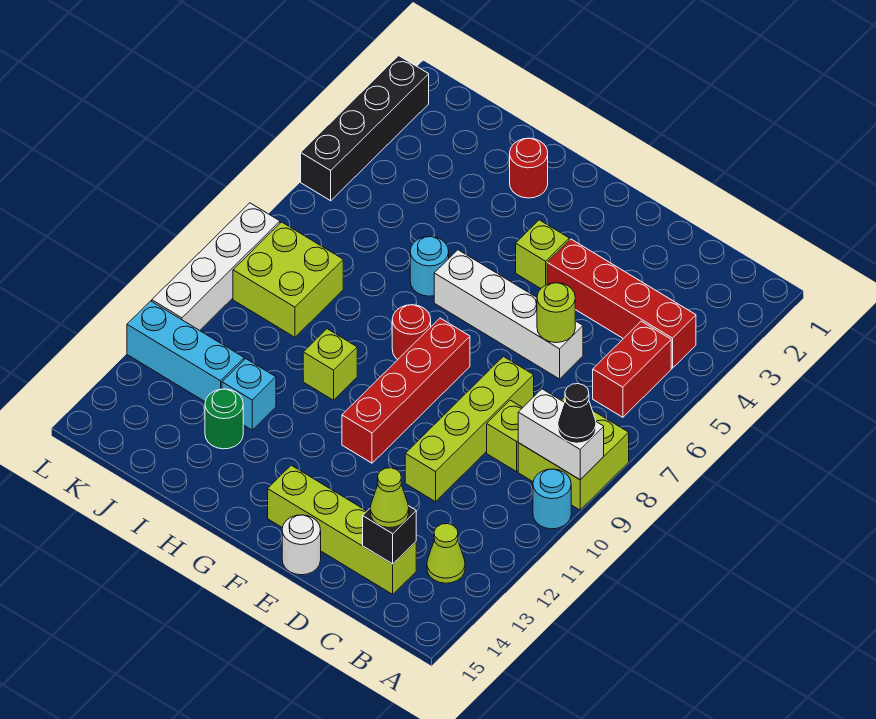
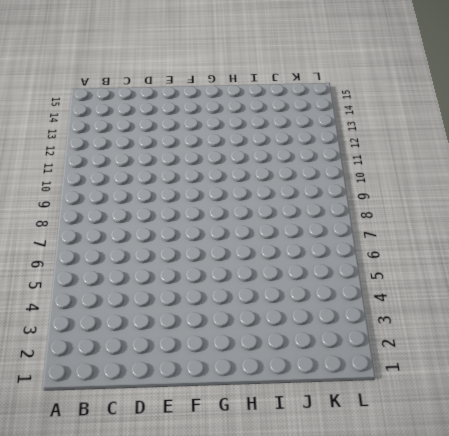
none -> lime brick A8:B9 level 1
none -> cyan round brick A10 level 1
none -> red brick B4:E4 level 1

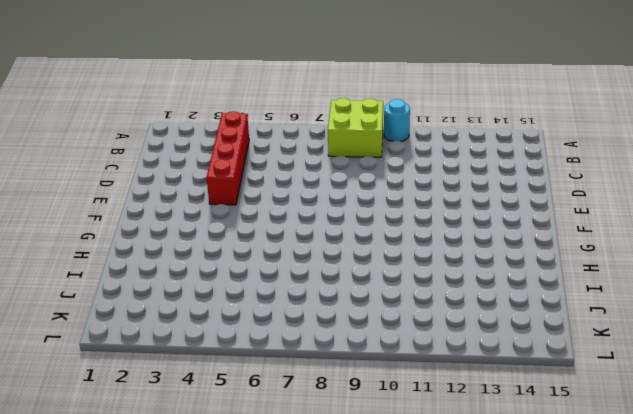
none -> red brick B5:B6 level 1
none -> lime cone B13 level 1
none -> lime brick C9 level 1

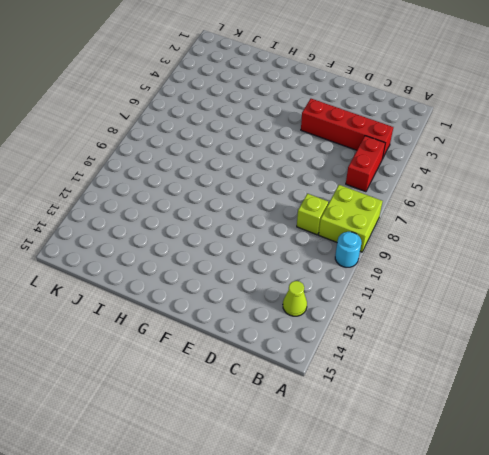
none -> lime brick C14:F14 level 1
none -> white brick D6:G6 level 1
none -> lime brick D8:D11 level 1

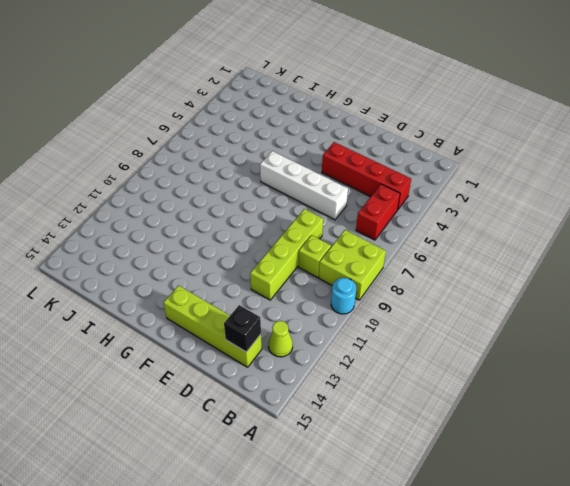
none -> white round brick E15 level 1
none -> lime brick F4 level 1
none -> red brick F8:F11 level 1

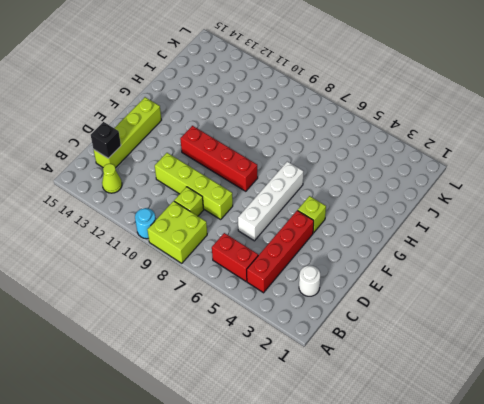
white round brick C2 level 1 -> white round brick E15 level 1
none -> red round brick G8 level 1
none -> red round brick H2 level 1
none -> cyan round brick H6 level 1

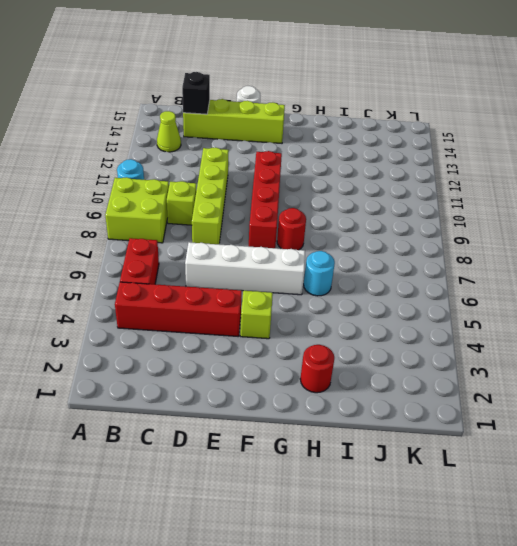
none -> lime brick H10 level 1
none -> cyan brick I12 level 1
none -> green round brick I13 level 1

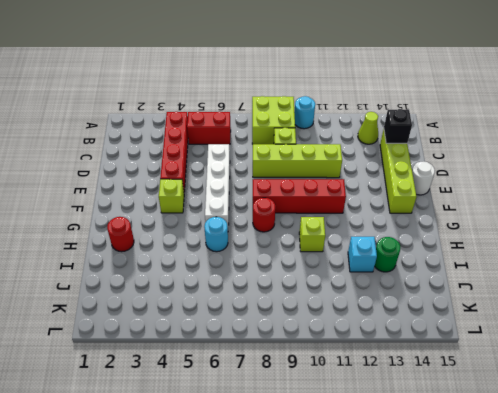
none -> lime brick J8:K9 level 1
none -> cyan brick J12:L12 level 1
none -> black brick L2:L5 level 1

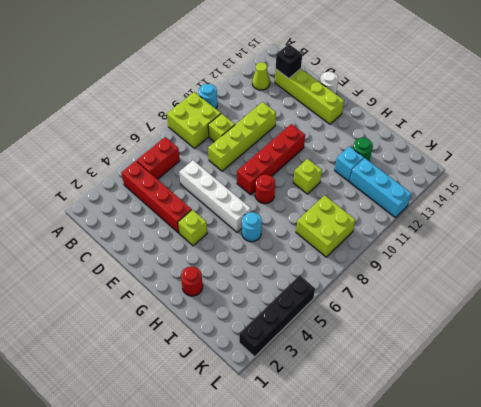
none -> white brick L8:L11 level 1
none -> white brick A9:B9 level 2
none -> lime round brick D6 level 2

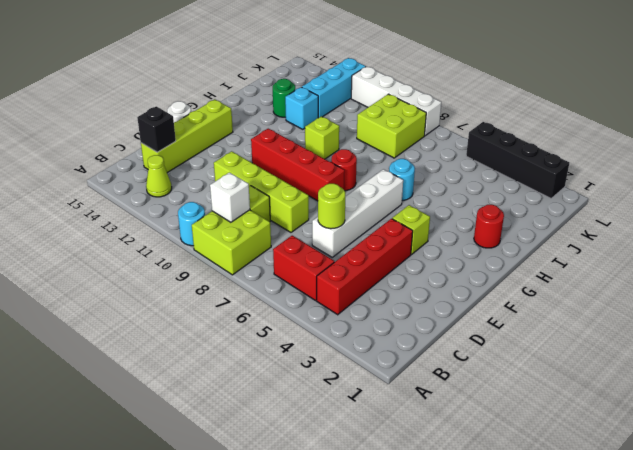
white brick B9 level 2 -> white brick A9:B9 level 2
none -> black cone A9 level 3
none -> lime cone C14 level 3

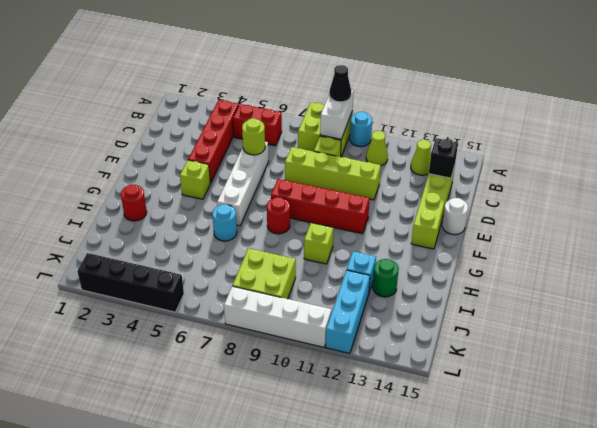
lime cone B11 level 1 -> lime cone C14 level 3

